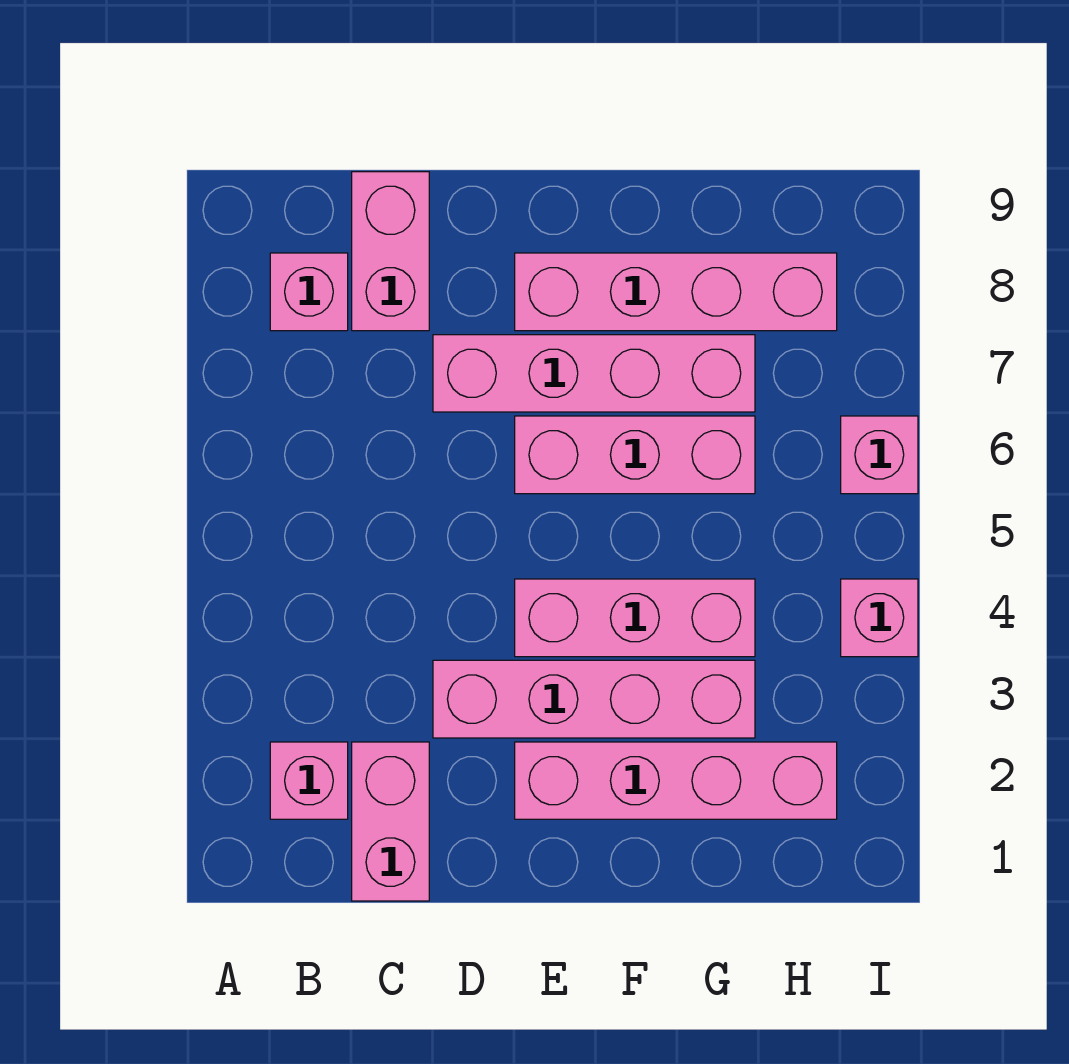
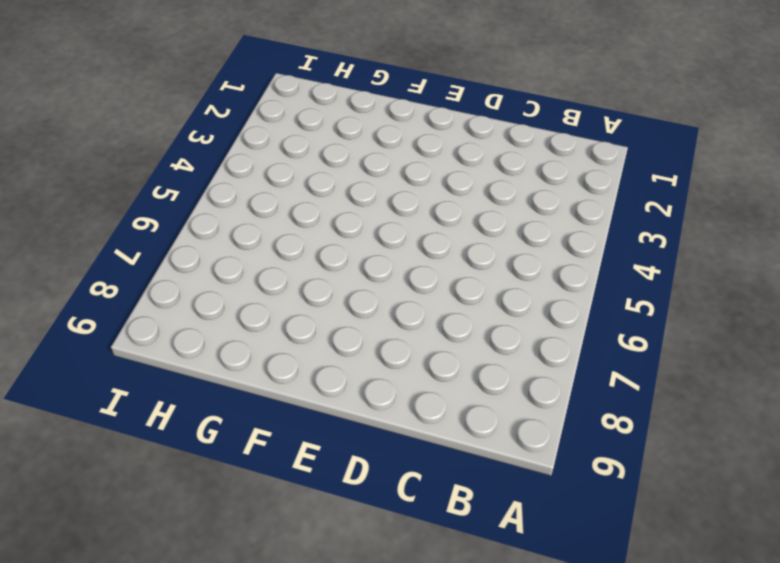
none -> pink brick B2 level 1
none -> pink brick B8 level 1
none -> pink brick C1:C2 level 1

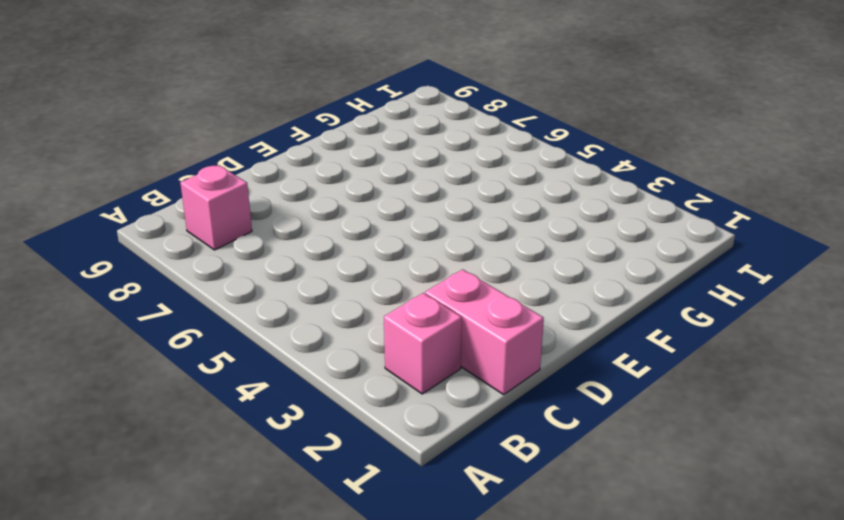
none -> pink brick C8:C9 level 1
none -> pink brick D3:G3 level 1
none -> pink brick D7:G7 level 1

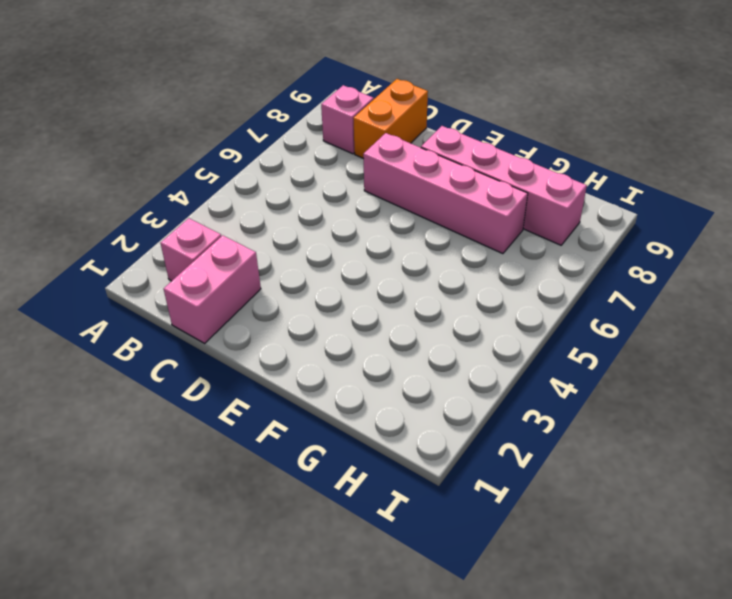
orange brick C8:C9 level 1 -> pink brick C8:C9 level 1
none -> pink brick D3:G3 level 1
none -> pink brick E2:H2 level 1
none -> pink brick E4:G4 level 1

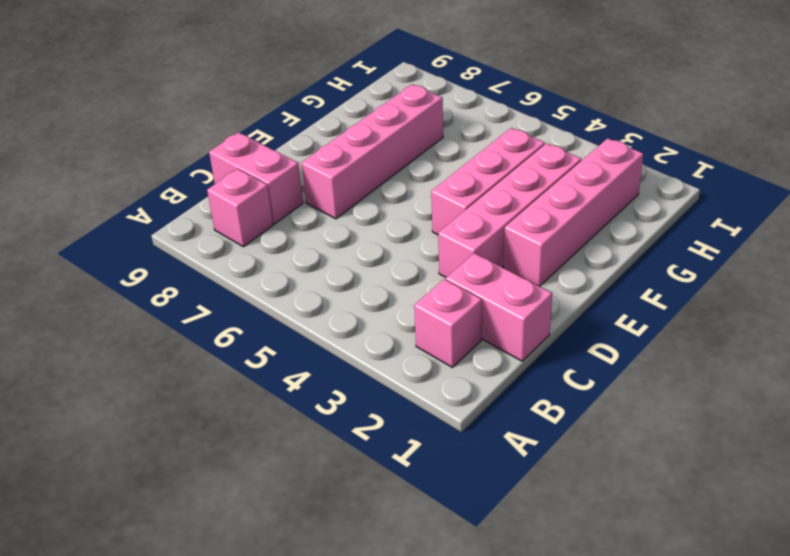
none -> pink brick E6:G6 level 1
none -> pink brick E8:H8 level 1
none -> pink brick I4 level 1

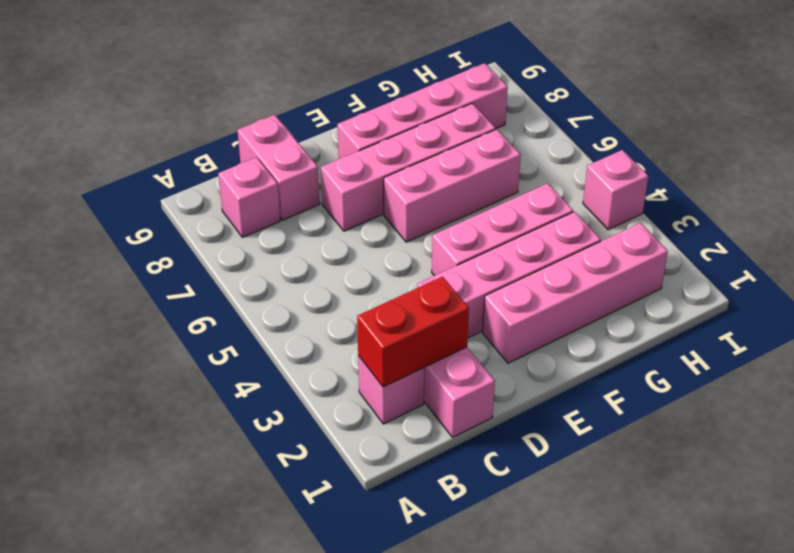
red brick B2:C2 level 2 -> none
none -> pink brick I6 level 1

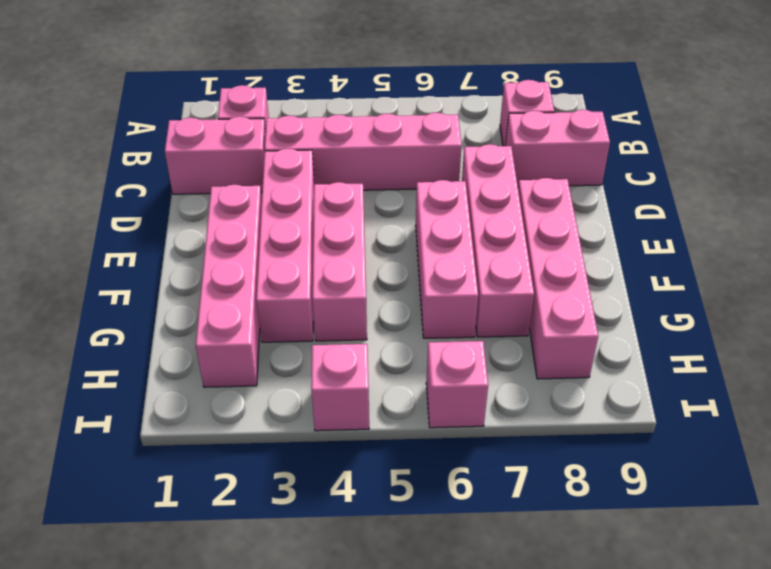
pink brick C3:C6 level 1 -> none

